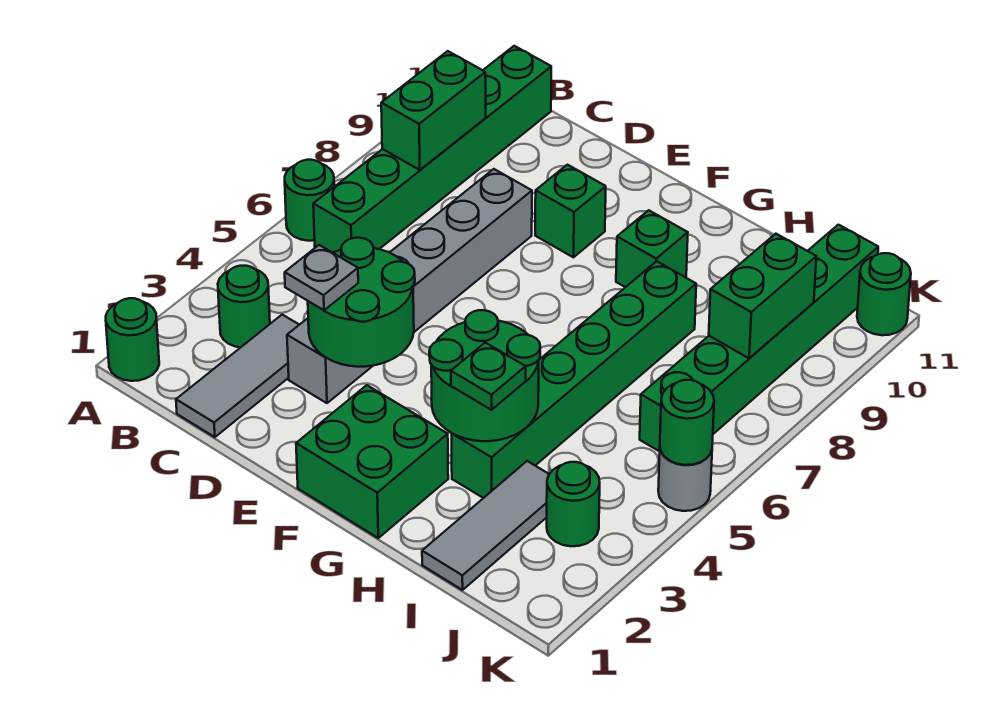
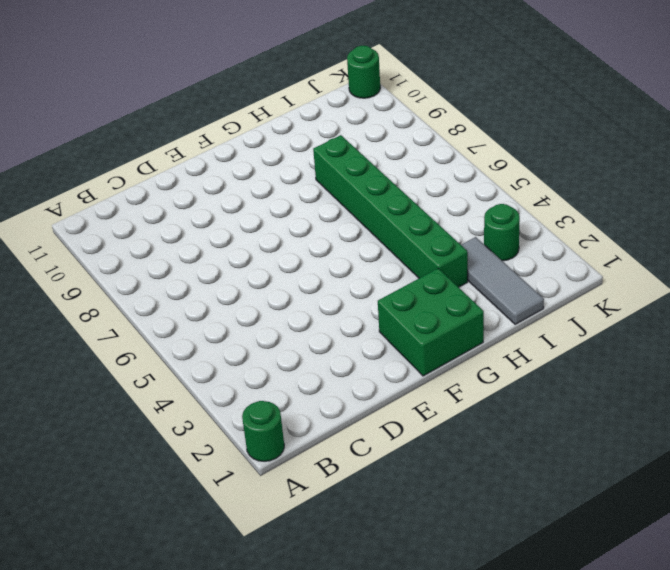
none -> green round brick A6 level 1
none -> green round brick B3 level 1
none -> green brick B6:B11 level 1

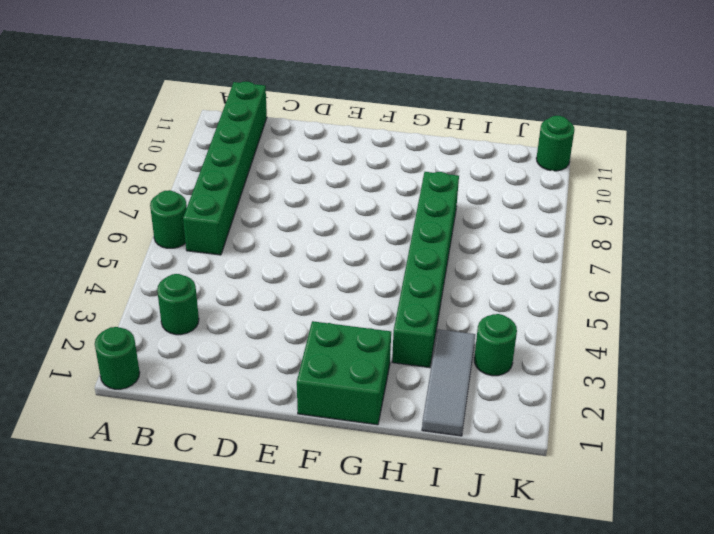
none -> grey tile C1:C3 level 1
none -> grey brick D3:D8 level 1
none -> green brick E9 level 1

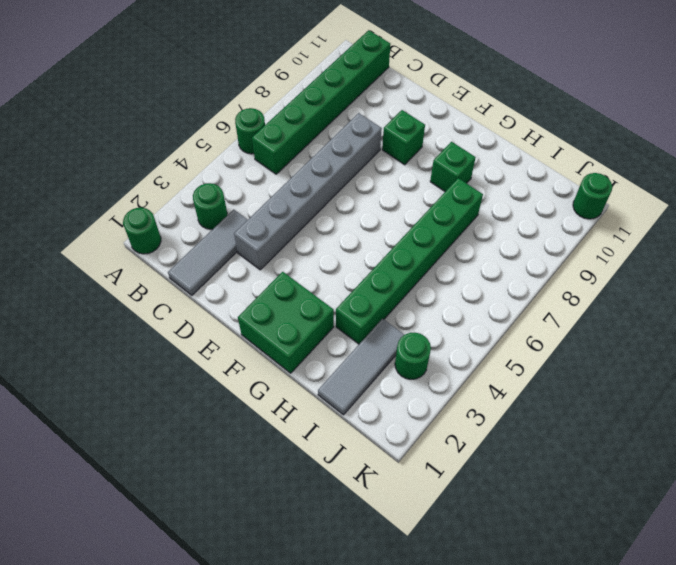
none -> green brick J6:J11 level 1
none -> grey round brick K5 level 1
none -> green brick B8:B9 level 2

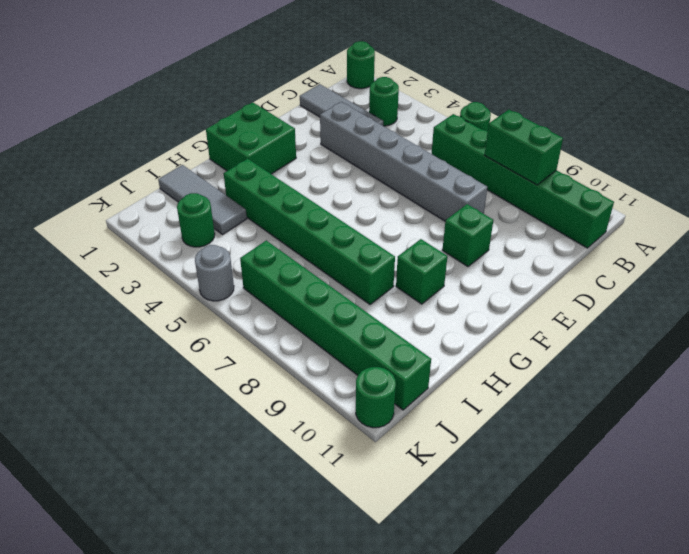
none -> green round brick D3:E4 level 2
none -> green round brick G3:H4 level 2
none -> green brick J8:J9 level 2

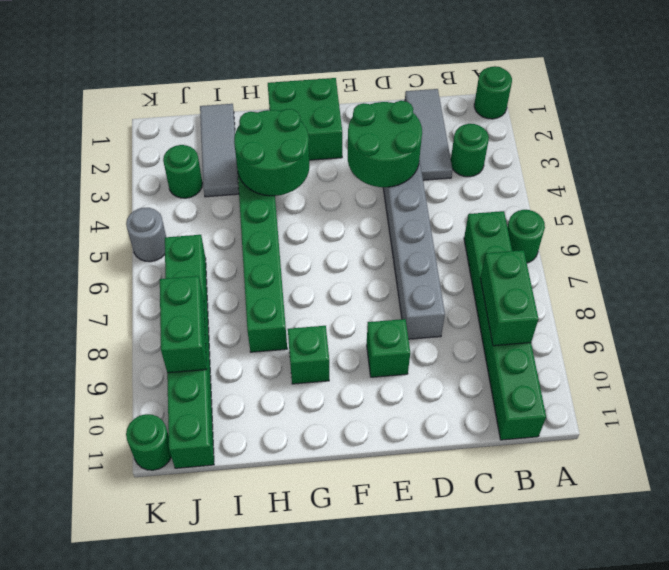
none -> green round brick K5 level 2
none -> grey plate D3 level 3
none -> green plate H3 level 3

